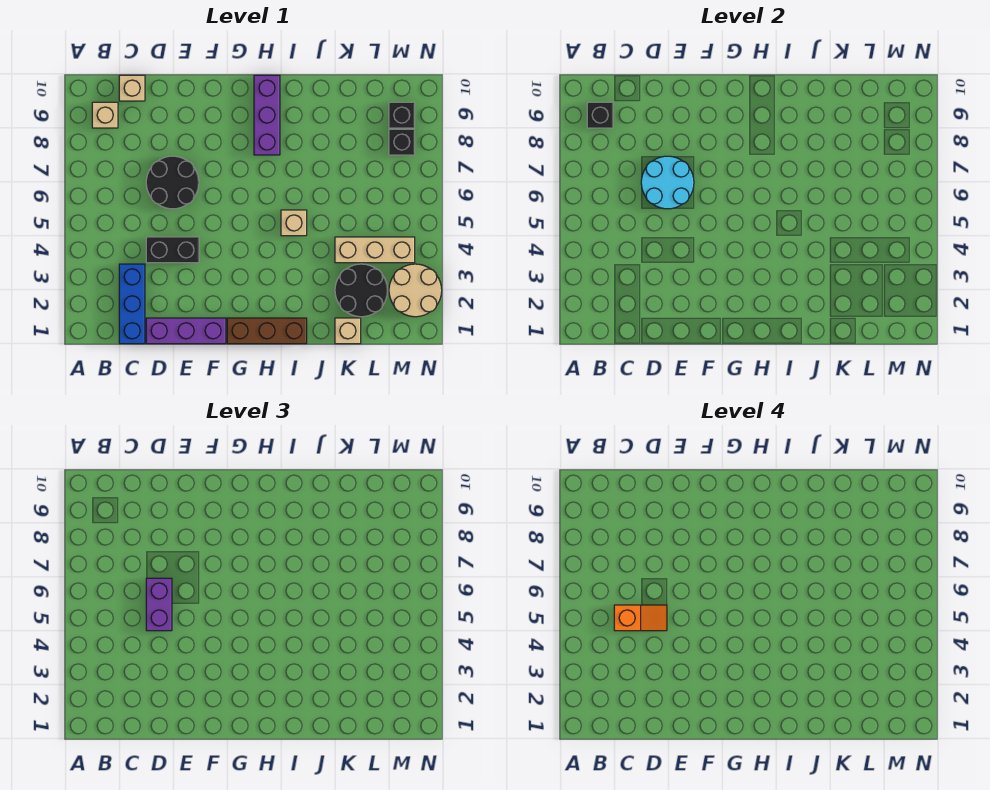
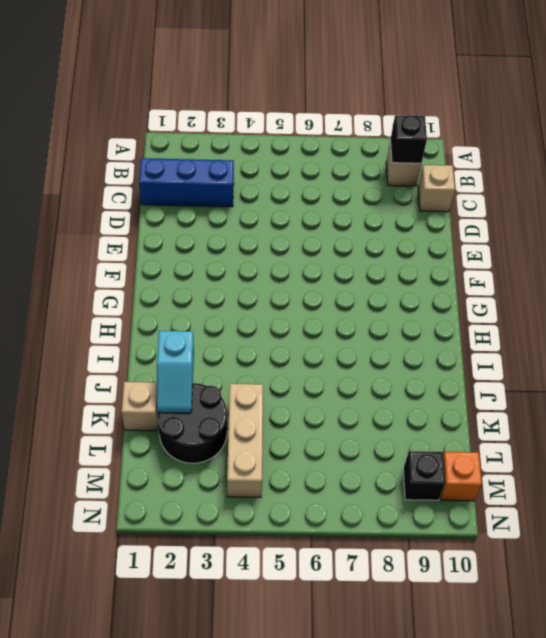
cyan slope J2:K2 level 2 top J -> none
orange brick M10 level 1 -> none
none -> purple brick D1:F1 level 1
none -> black brick D4:E4 level 1
none -> black round brick D6:E7 level 1

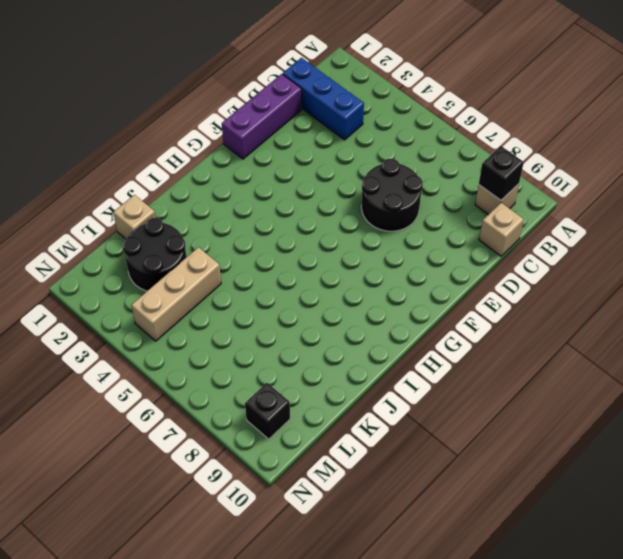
none -> black brick D4:E4 level 1
none -> brown brick G1:I1 level 1
none -> purple brick H8:H10 level 1

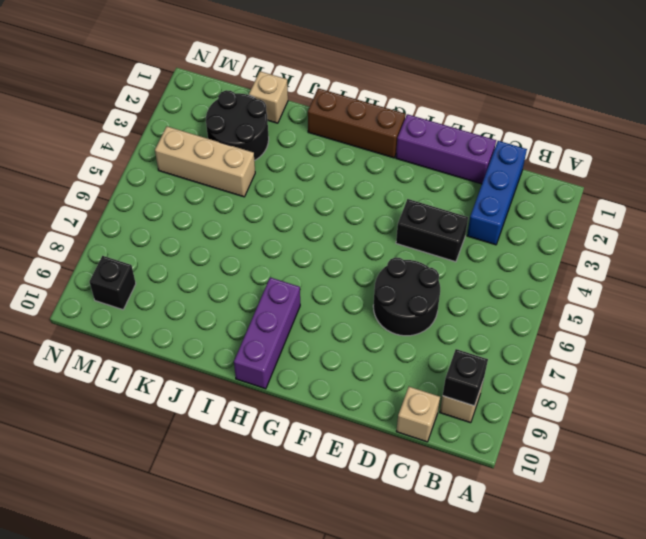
none -> tan brick I5 level 1
none -> tan round brick M2:N3 level 1
none -> black brick M8 level 1

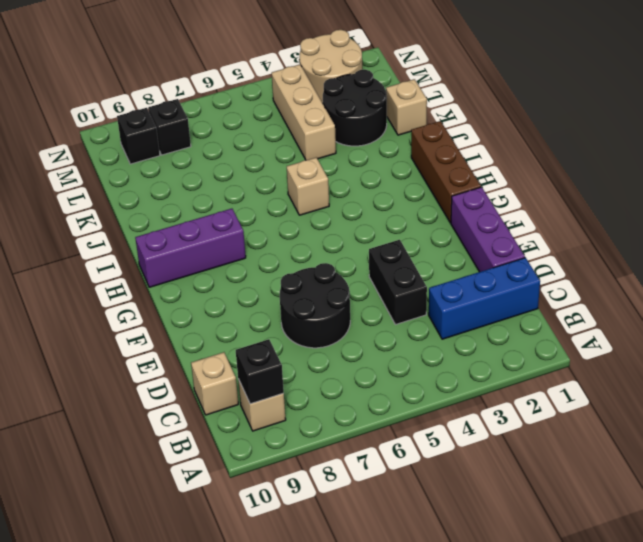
none -> cyan round brick D6:E7 level 2
none -> purple brick D5:D6 level 3
none -> orange slope C5:D5 level 4 top C

